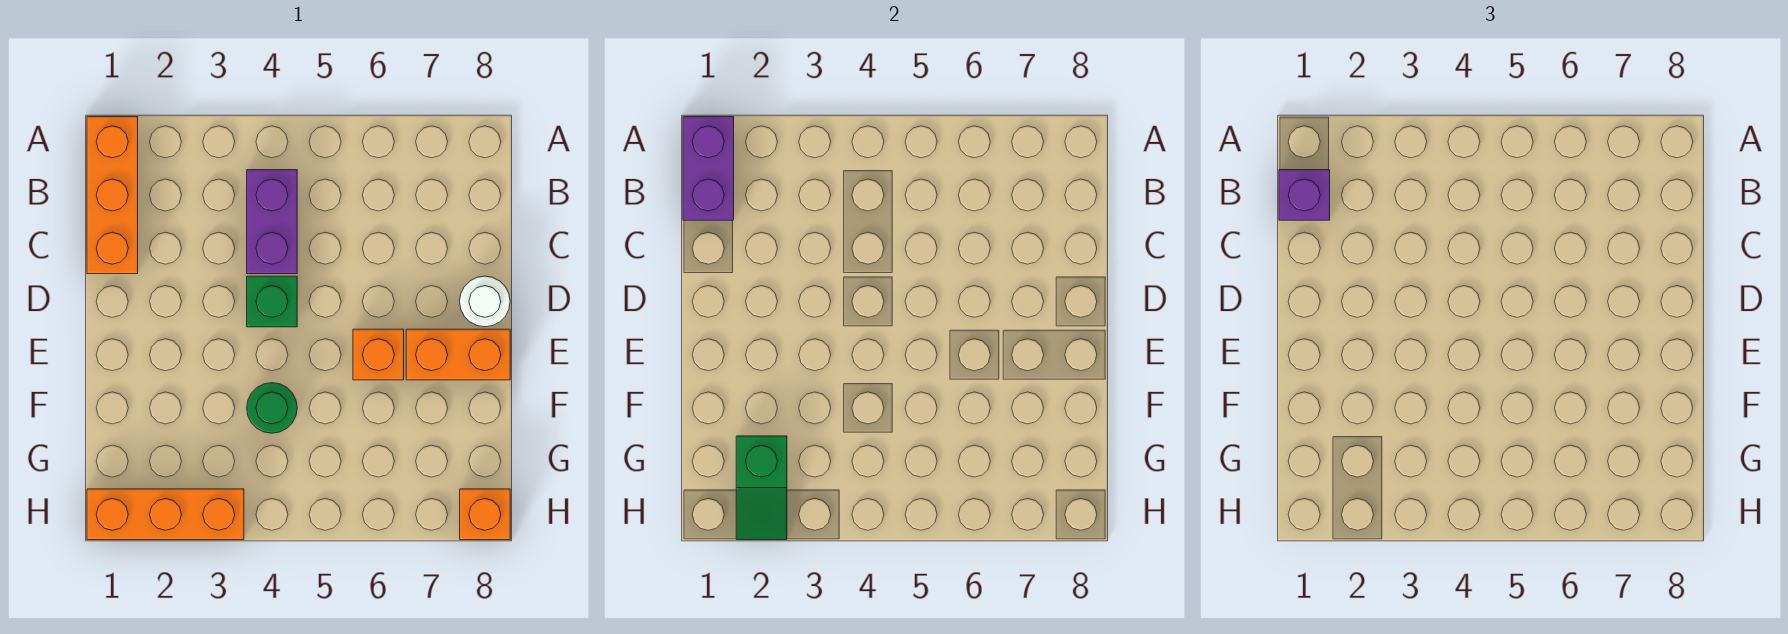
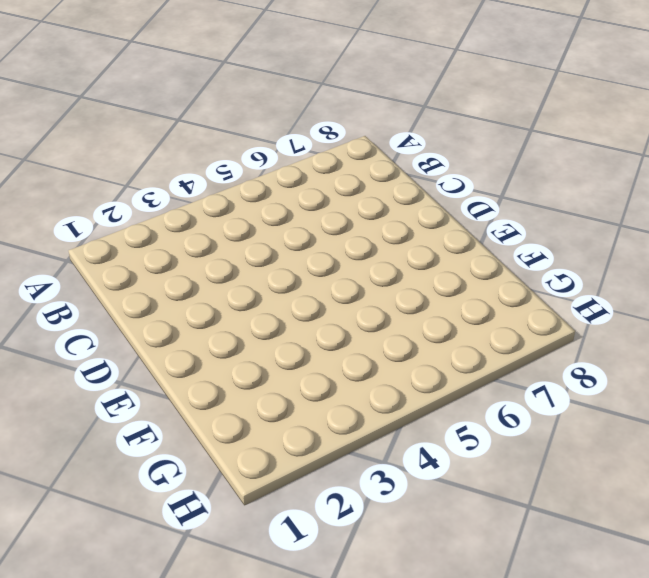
none -> orange brick A1:C1 level 1
none -> purple brick B4:C4 level 1
none -> green brick D4 level 1

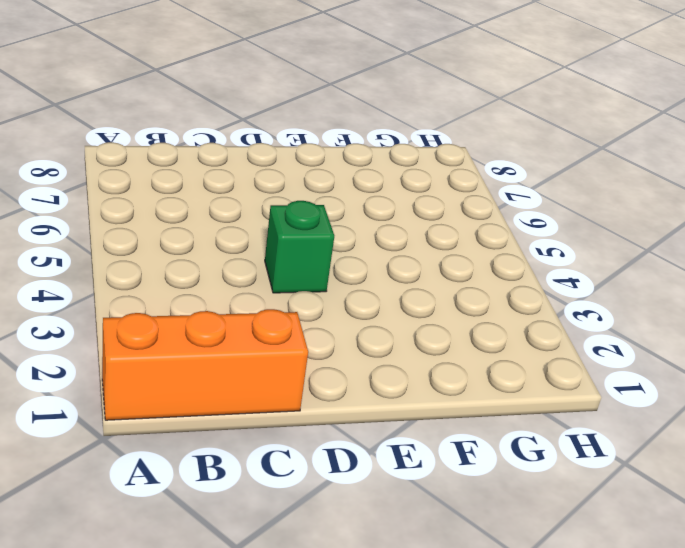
none -> purple brick B4:C4 level 1
none -> white round brick D8 level 1
none -> orange brick E6 level 1

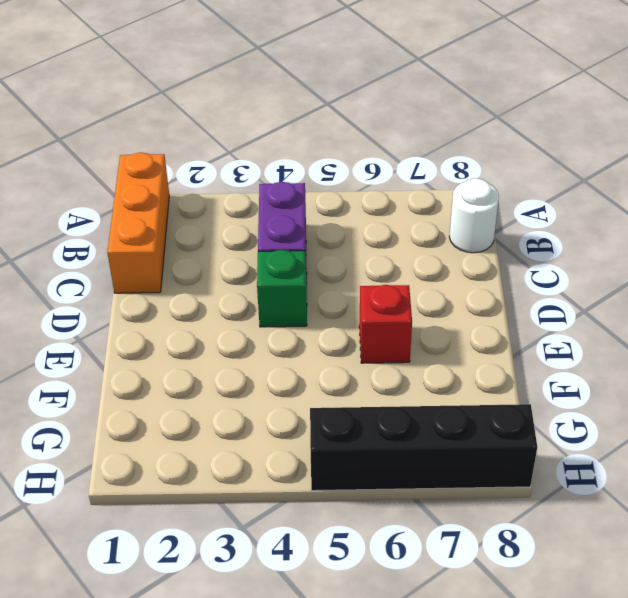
white round brick B8 level 1 -> white round brick D8 level 1
red brick E6 level 1 -> orange brick E6 level 1
black brick H5:H8 level 1 -> orange brick H8 level 1
none -> orange brick E7:E8 level 1
none -> green round brick F4 level 1
none -> orange brick H1:H3 level 1

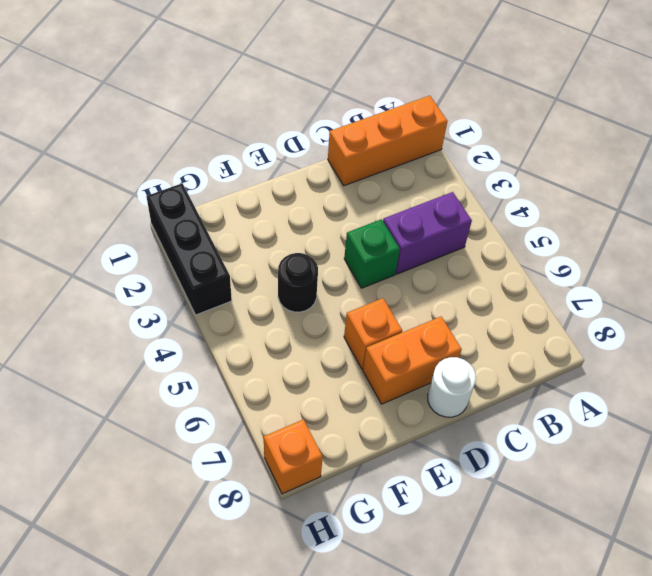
orange brick D7:E7 level 1 -> orange brick E7:E8 level 1
black round brick F4 level 1 -> green round brick F4 level 1
black brick H1:H3 level 1 -> orange brick H1:H3 level 1
none -> purple brick A1:B1 level 2
none -> green slope G2:H2 level 2 top G
none -> purple brick B1 level 3

